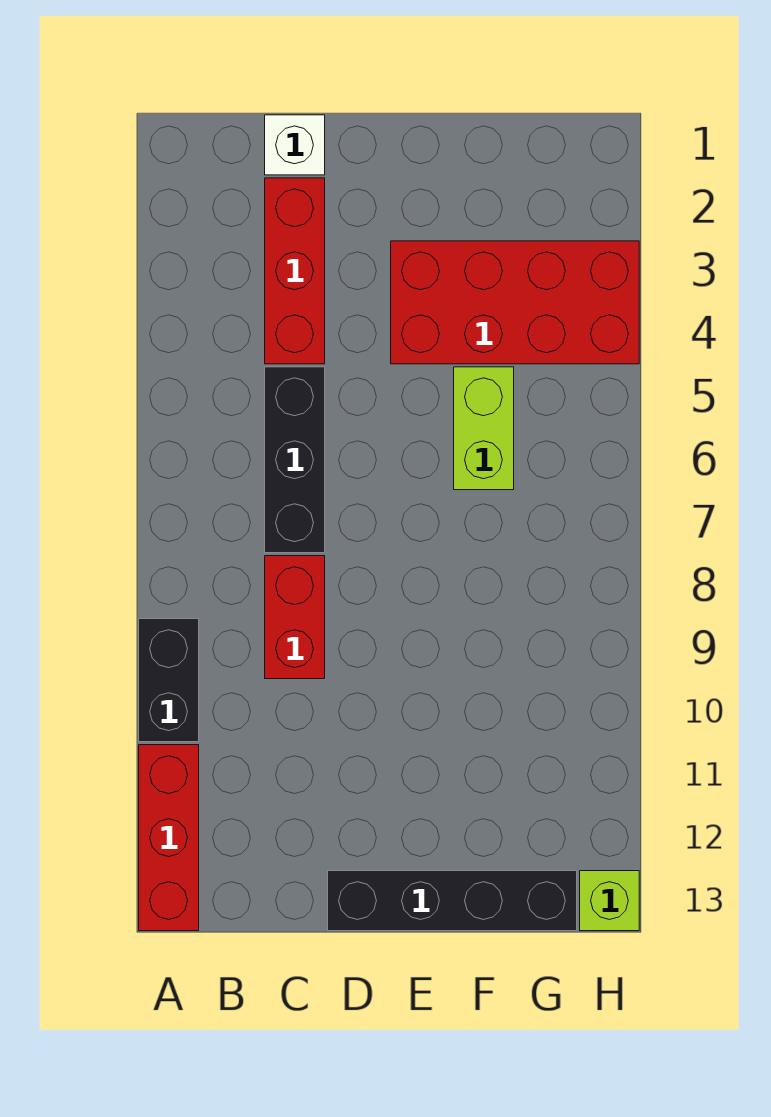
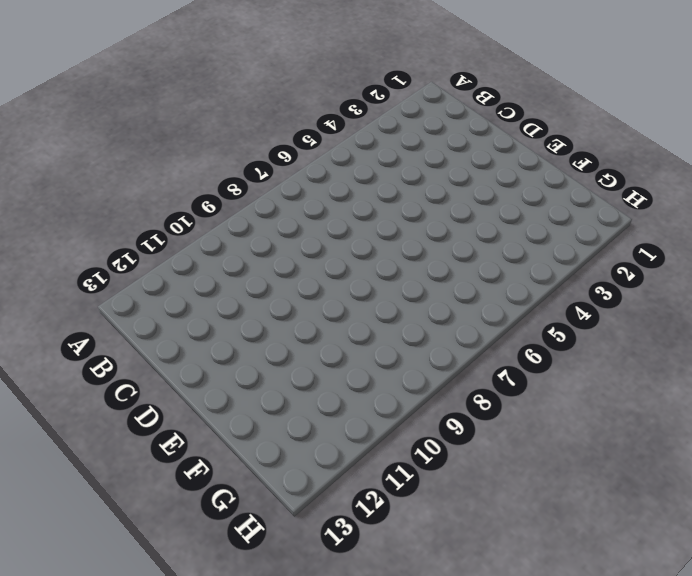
none -> black brick A9:A10 level 1
none -> red brick A11:A13 level 1

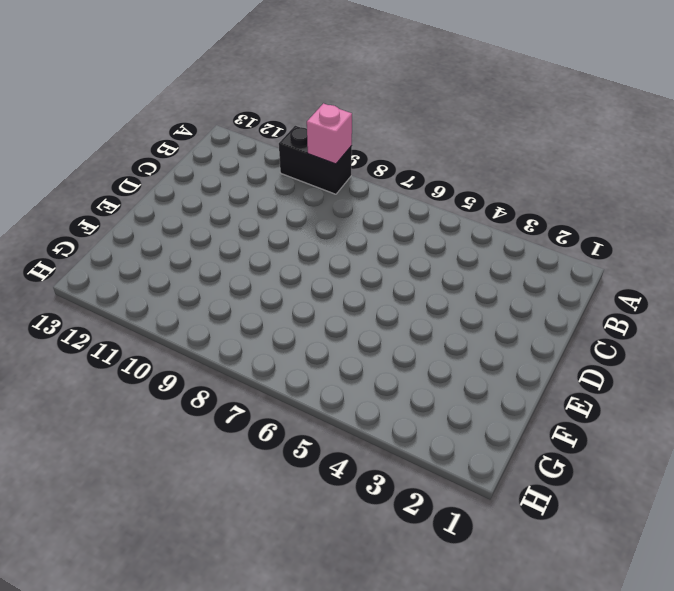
pink brick A9 level 2 -> none
none -> red brick A11:A13 level 1
none -> white brick C1 level 1

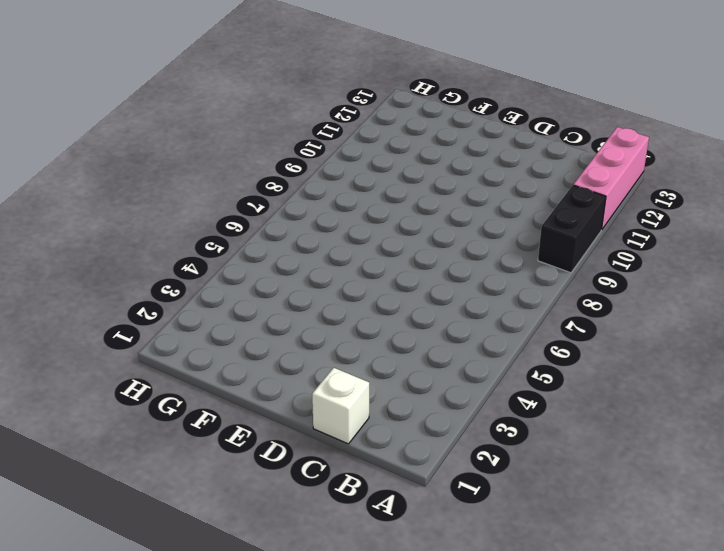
pink brick A11:A13 level 1 -> red brick A11:A13 level 1
none -> red brick C2:C4 level 1
none -> black brick C5:C7 level 1

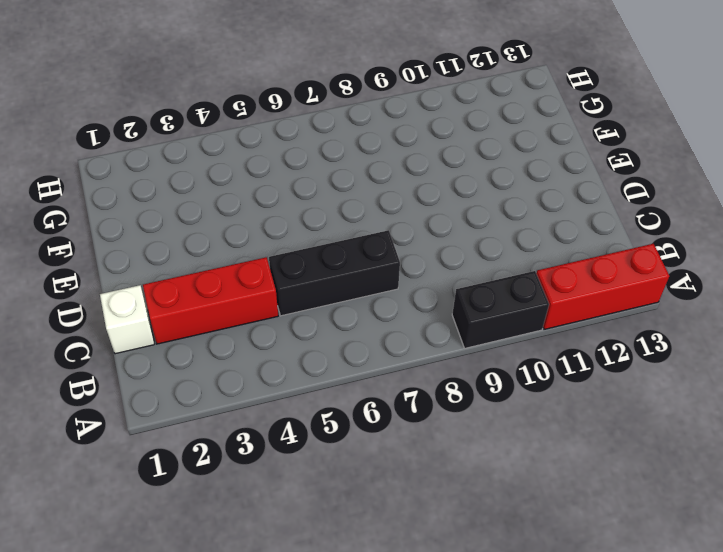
none -> red brick C8:C9 level 1
none -> black brick D13:G13 level 1

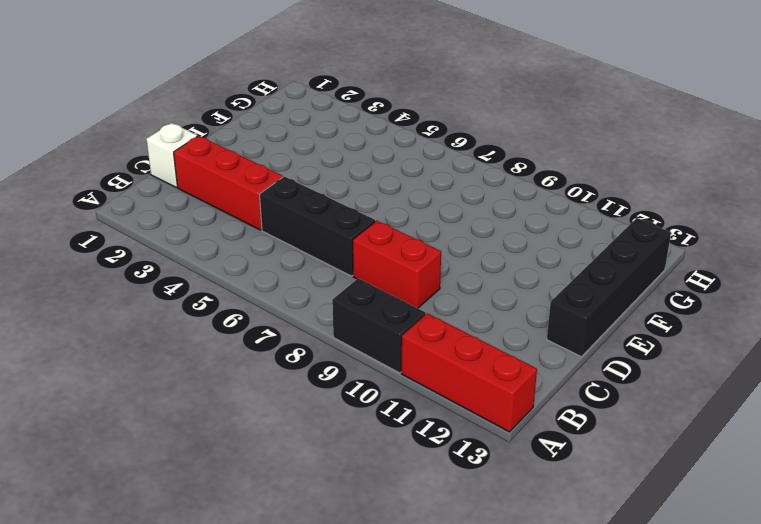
none -> red brick E3:H4 level 1
none -> lime brick F5:F6 level 1

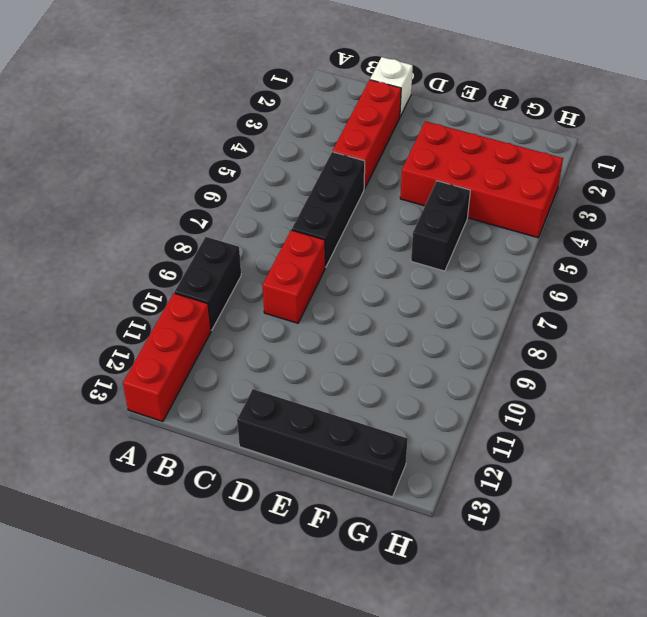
black brick F5:F6 level 1 -> lime brick F5:F6 level 1
none -> lime brick H13 level 1

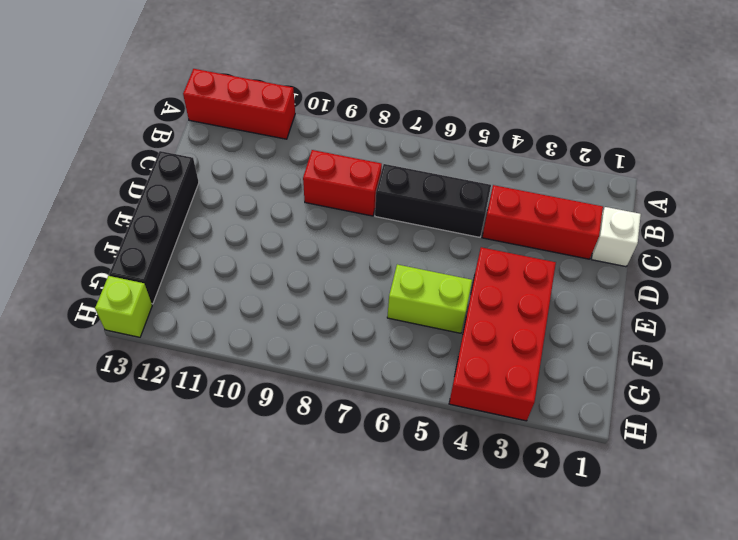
none -> black brick A9:A10 level 1

